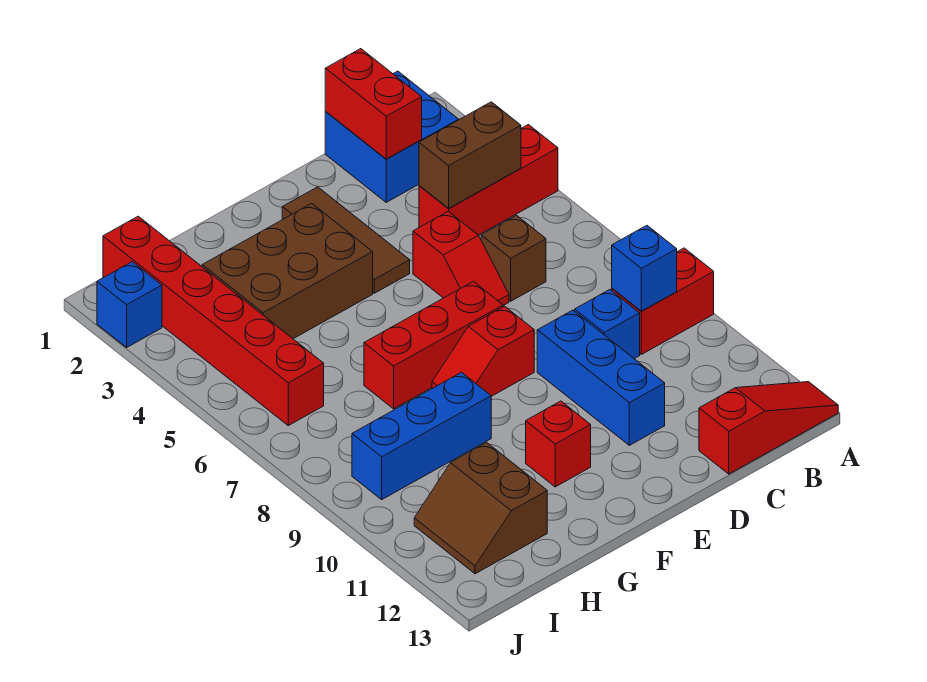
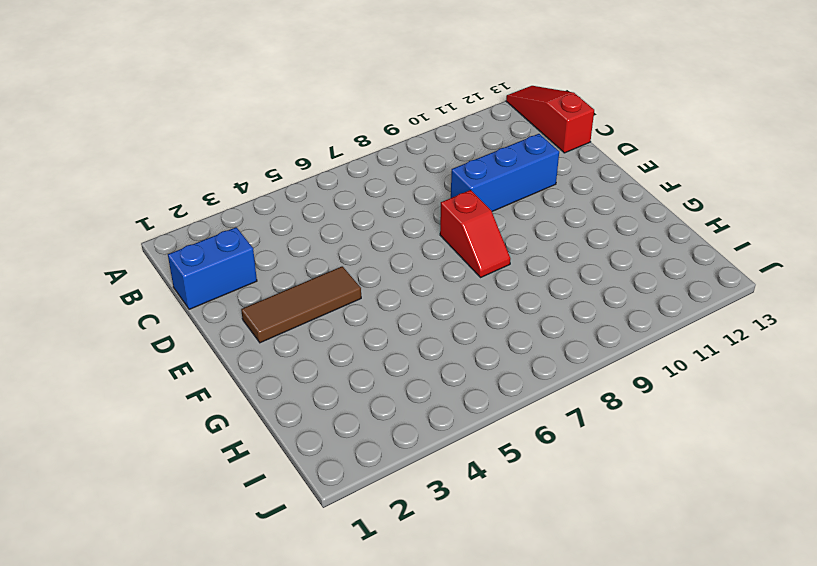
blue brick C1:C2 level 1 -> blue brick B1:C2 level 1
none -> red brick A4:C4 level 1
none -> red brick A9:B9 level 1
none -> brown brick C6 level 1

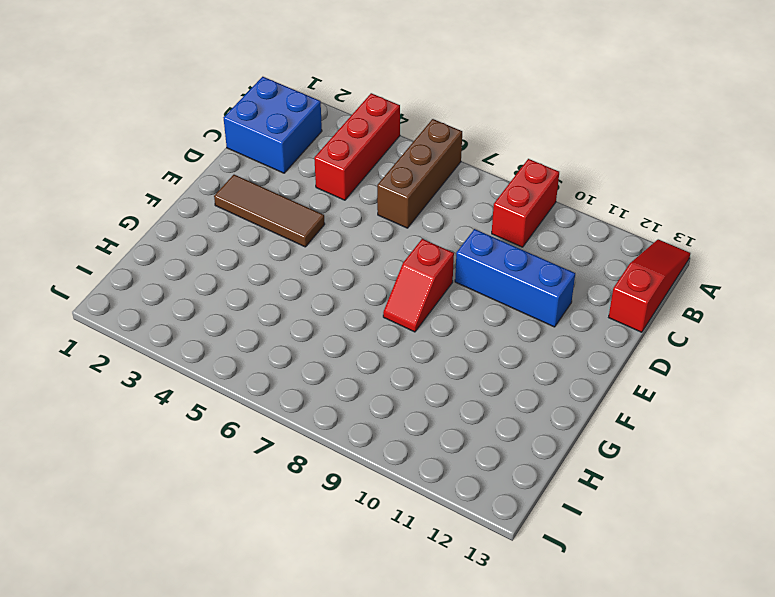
brown brick A6:C6 level 1 -> brown brick C6 level 1
none -> blue brick C9 level 1
none -> red slope D5:D6 level 1 top 5
none -> red brick E7:G7 level 1

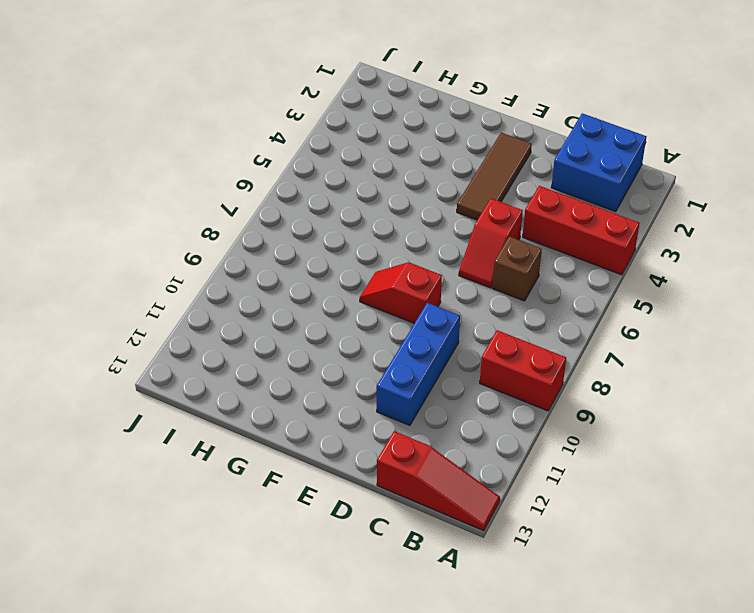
none -> blue brick C9 level 1
none -> red brick E7:G7 level 1
none -> brown brick F3:H4 level 1

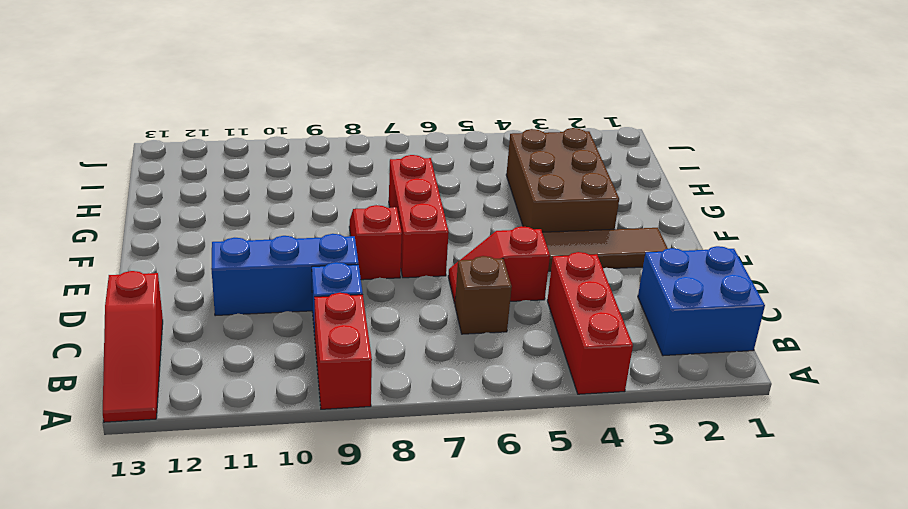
none -> red brick F11 level 1
none -> blue brick G9:I9 level 1
none -> brown slope H11:I12 level 1 top H

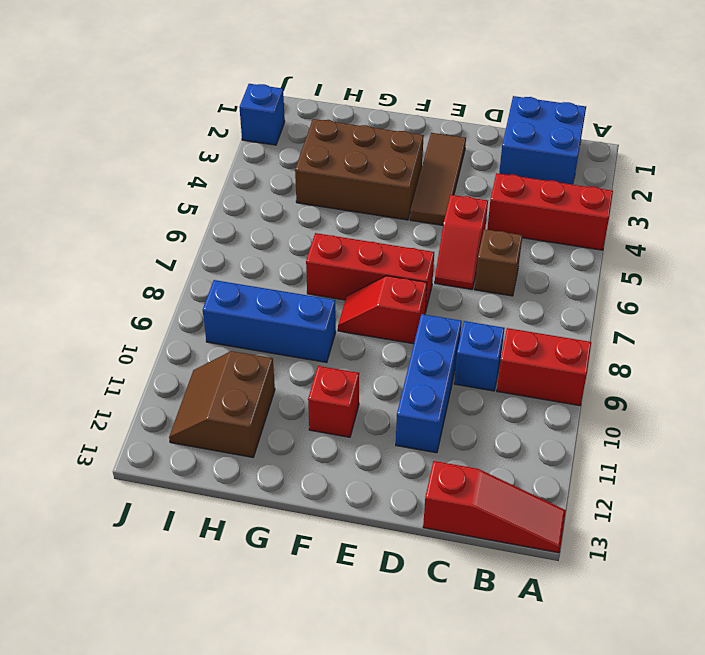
none -> red brick I1:I6 level 1
none -> brown brick B4:C4 level 2
none -> blue brick B9 level 2

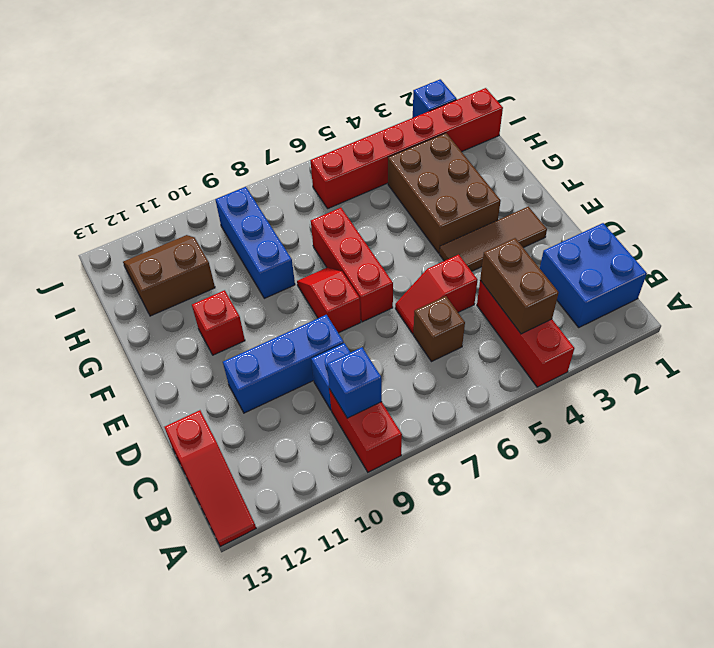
none -> red brick C1:C2 level 2

